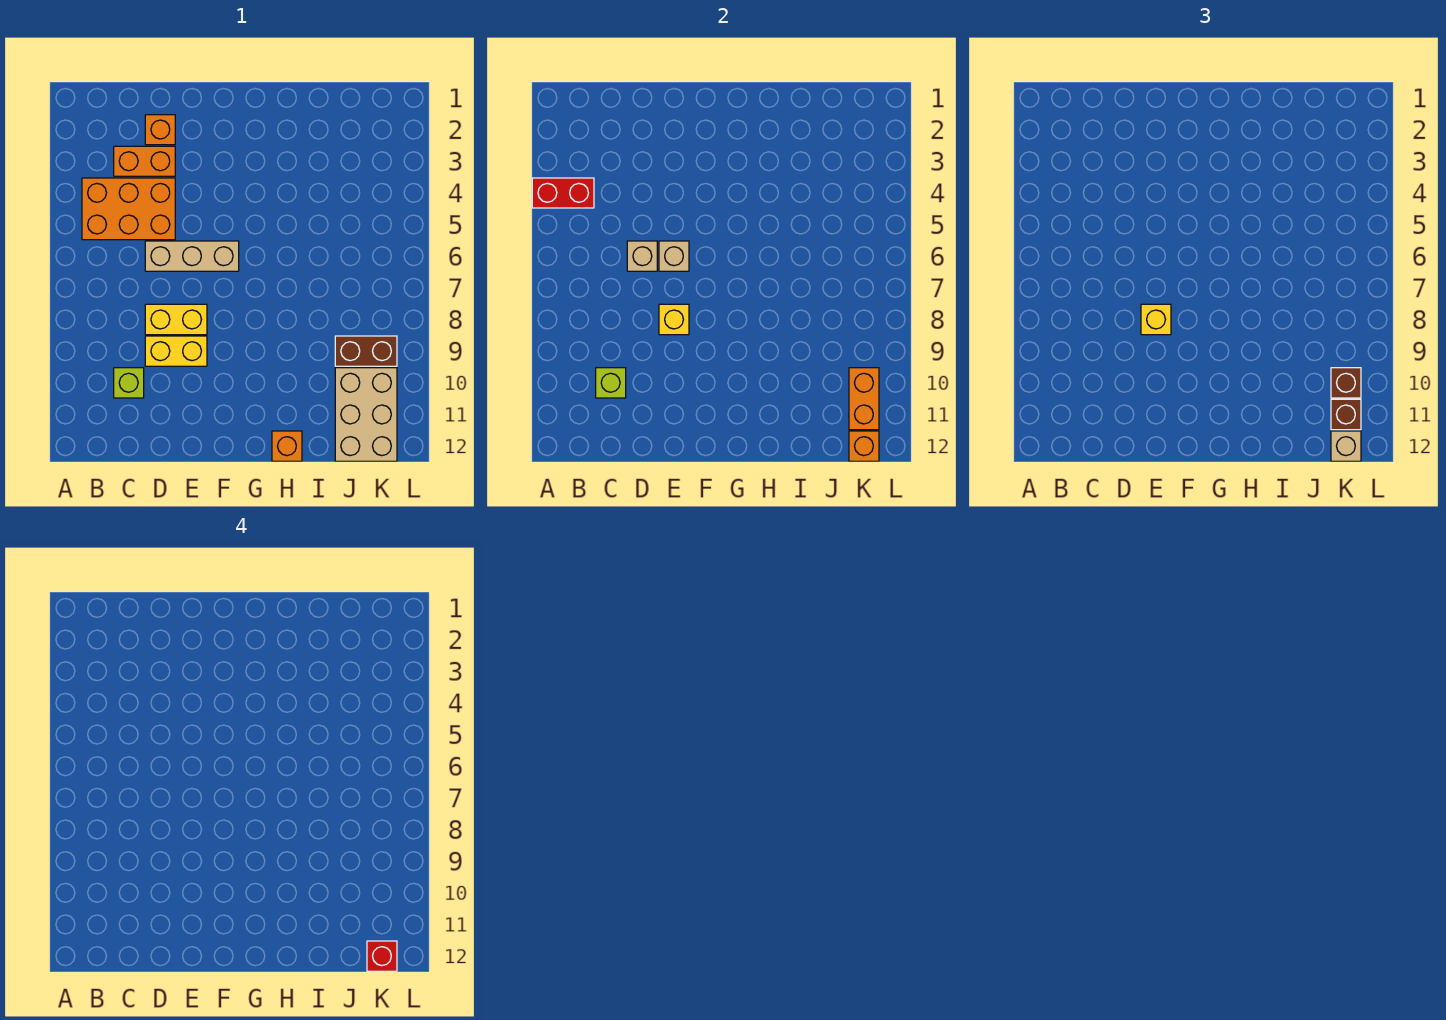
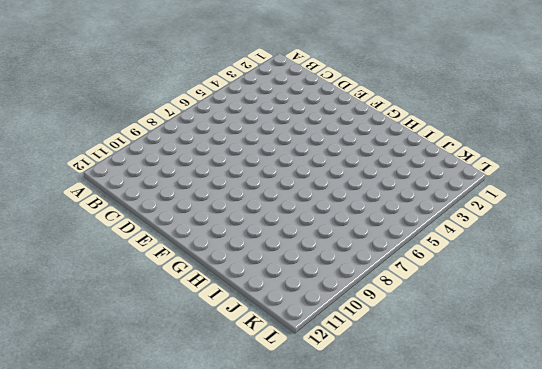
none -> orange brick B4:D5 level 1
none -> orange brick C3:D3 level 1
none -> lime brick C10 level 1

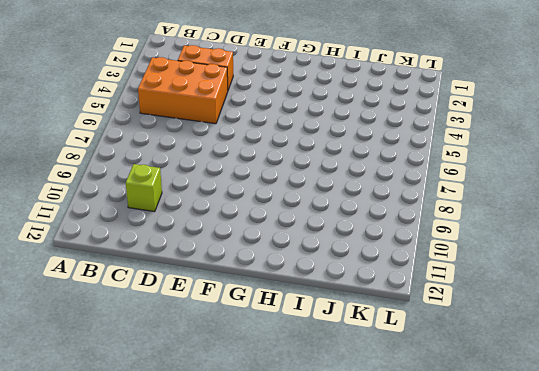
none -> orange brick D2 level 1
none -> tan brick D6:F6 level 1
none -> yellow brick D8:E8 level 1

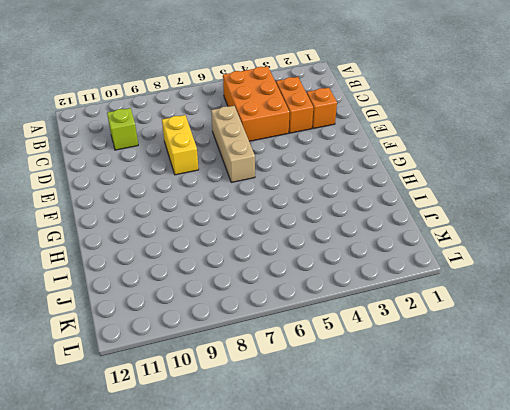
none -> yellow brick D9:E9 level 1
none -> orange brick H12 level 1
none -> brown brick J9:K9 level 1

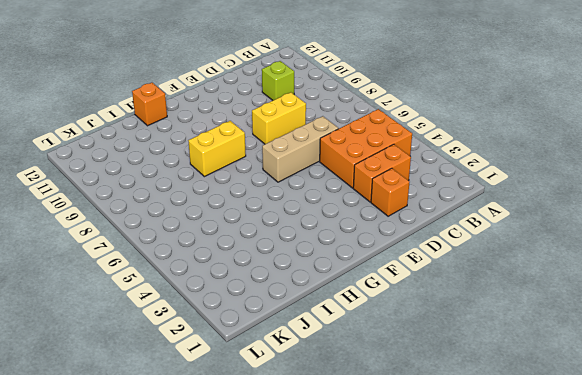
yellow brick G8:H8 level 1 -> yellow brick D9:E9 level 1
none -> brown brick J9:K9 level 1
none -> tan brick J10:K12 level 1
none -> red brick A4:B4 level 2

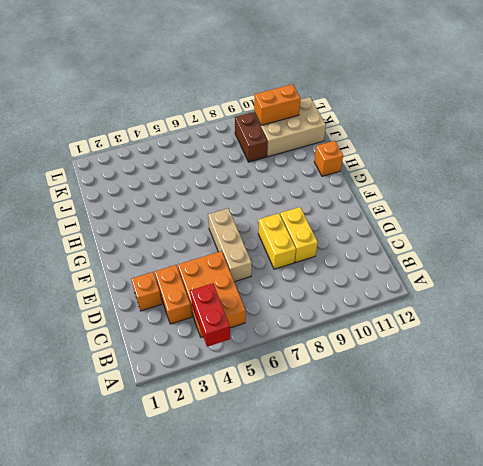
none -> lime brick C10 level 1
none -> lime brick C10 level 2
none -> tan brick D6 level 2

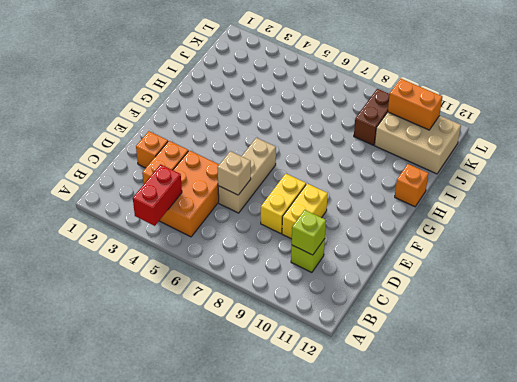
none -> tan brick E6 level 2
none -> yellow brick E8 level 2
none -> orange brick K12 level 2

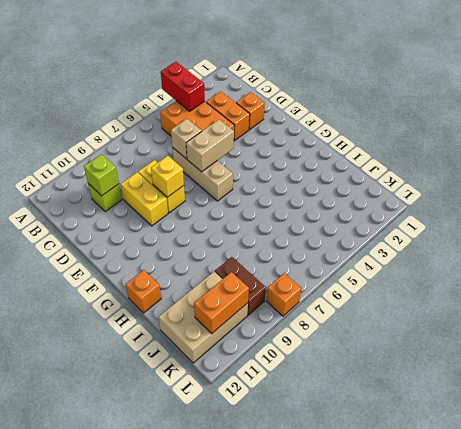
tan brick E5:E6 level 2 -> tan brick E6 level 2
orange brick L8 level 1 -> orange brick K12 level 2
none -> yellow brick E8 level 3
none -> brown brick K10 level 3
none -> brown brick K11 level 3

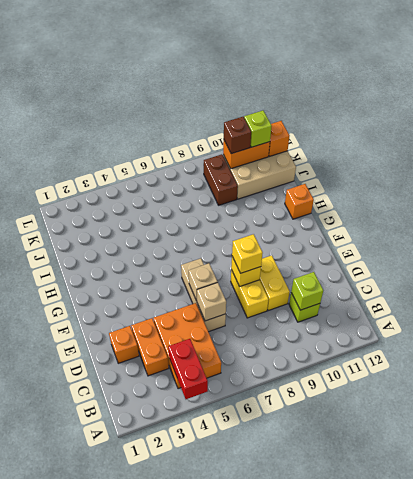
lime brick K11 level 3 -> brown brick K11 level 3
none -> tan brick K12 level 3
none -> red brick K12 level 4

